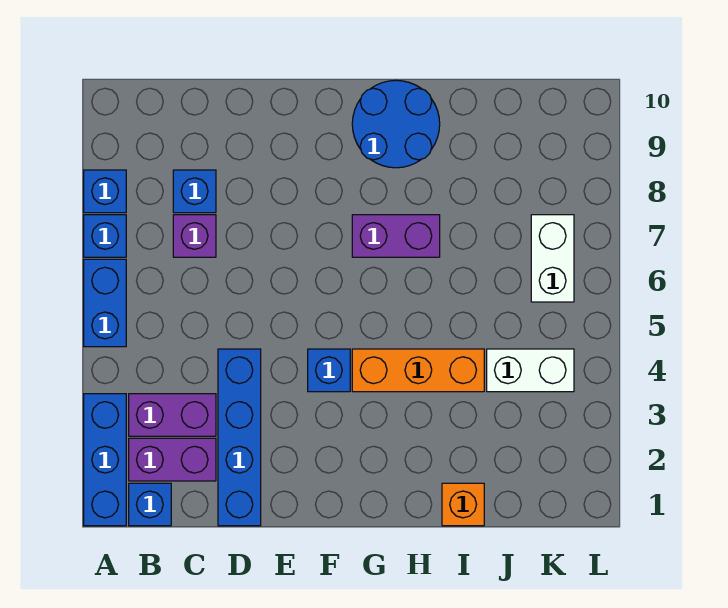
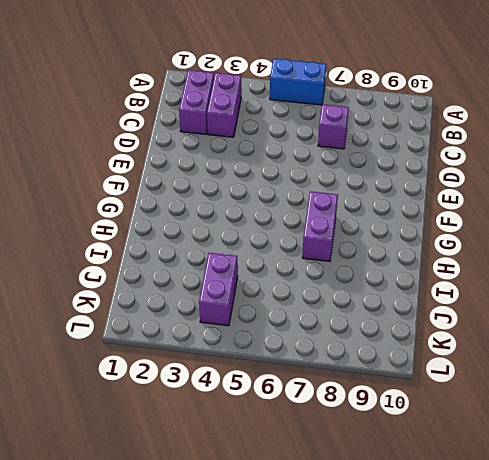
purple brick J4:K4 level 1 -> white brick J4:K4 level 1
none -> blue brick A1:A3 level 1
none -> blue brick A7 level 1
none -> blue brick A8 level 1

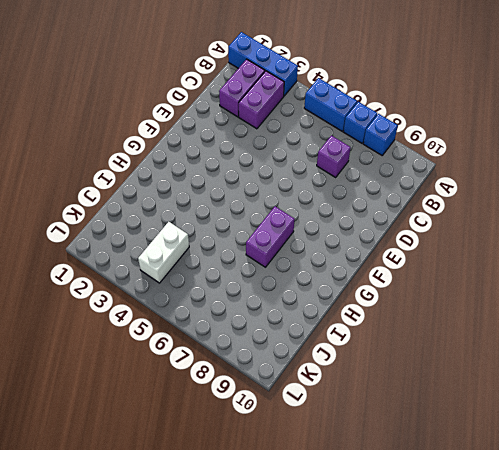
none -> blue brick B1 level 1
none -> blue brick C8 level 1
none -> blue brick D1:D4 level 1

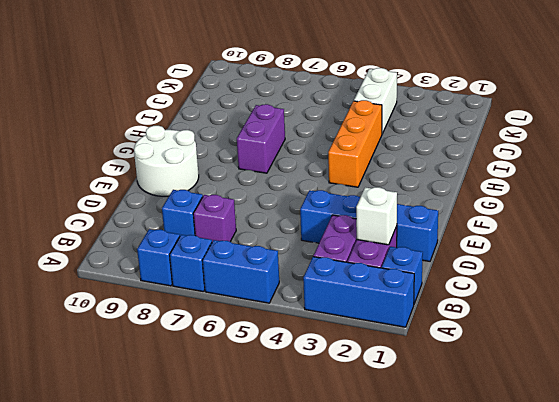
white brick C2 level 2 -> none
white round brick E9:F10 level 1 -> none
none -> blue brick F4 level 1
none -> blue round brick G9:H10 level 1
none -> orange brick I1 level 1

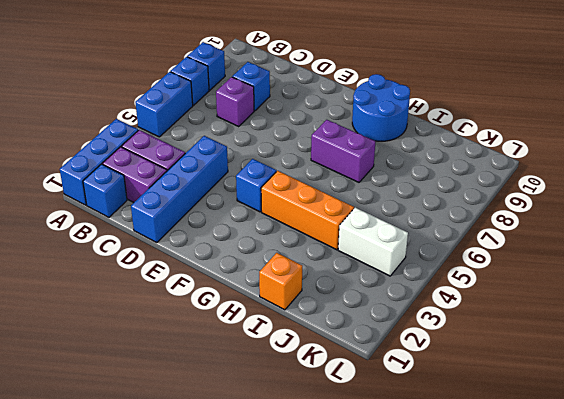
none -> white brick K6:K7 level 1

